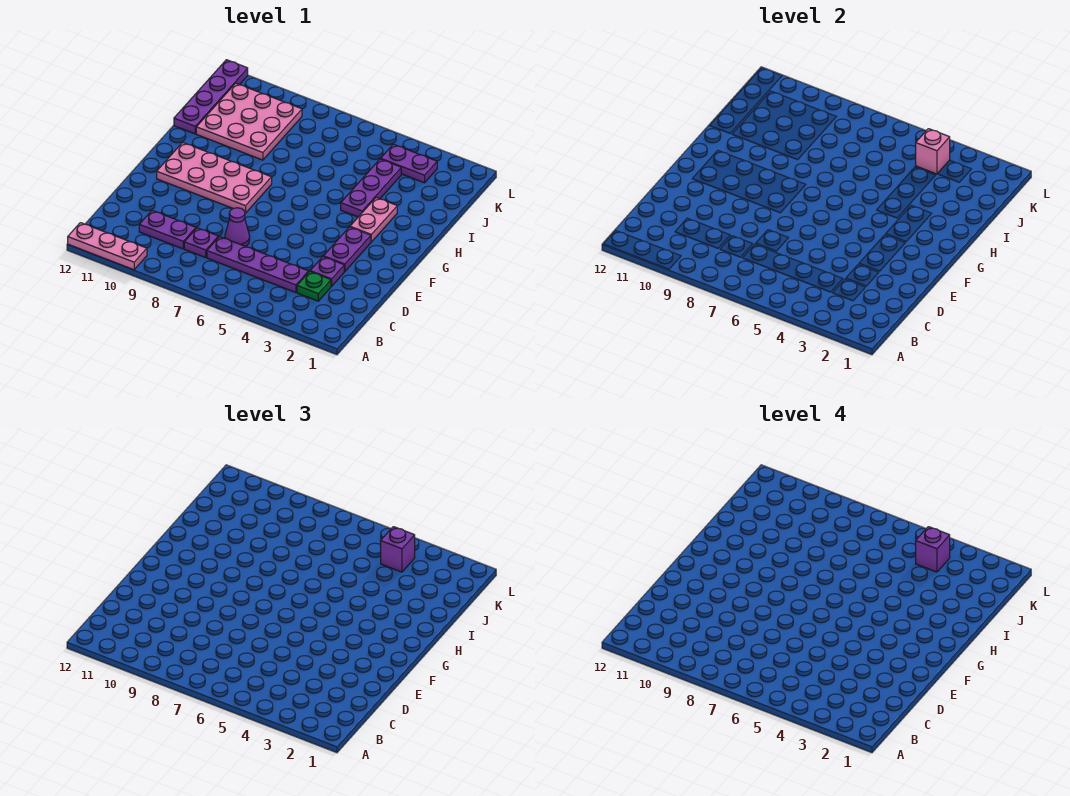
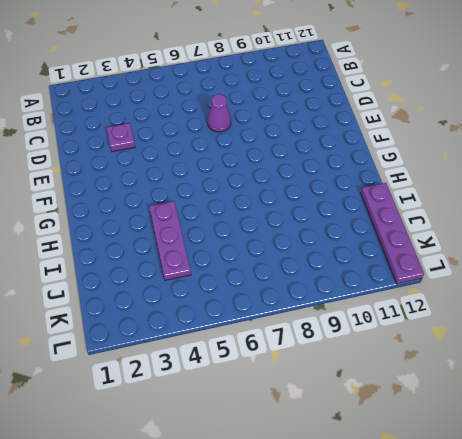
none -> pink plate A10:A12 level 1
none -> green plate C3 level 1
none -> purple plate C4:C7 level 1

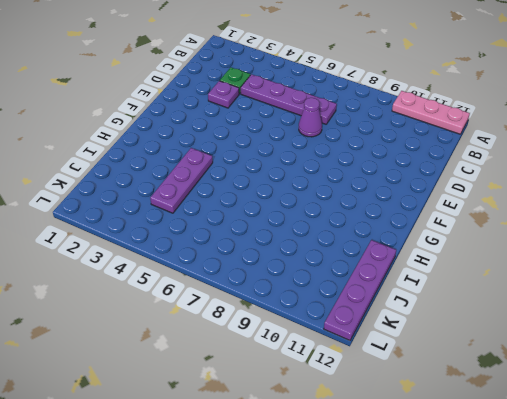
none -> purple plate C8 level 1
none -> purple plate C9:C10 level 1
none -> purple plate E3:F3 level 1

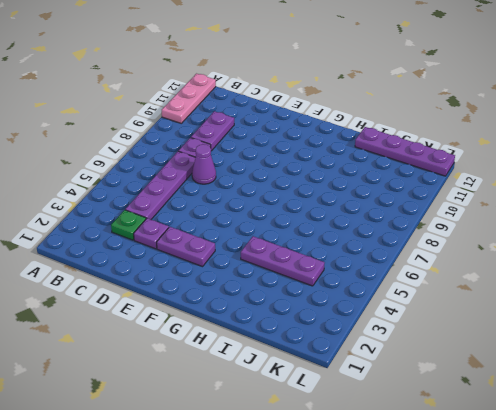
none -> pink plate F8:G11 level 1
none -> pink plate G3:H3 level 1
none -> pink plate I9:K11 level 1

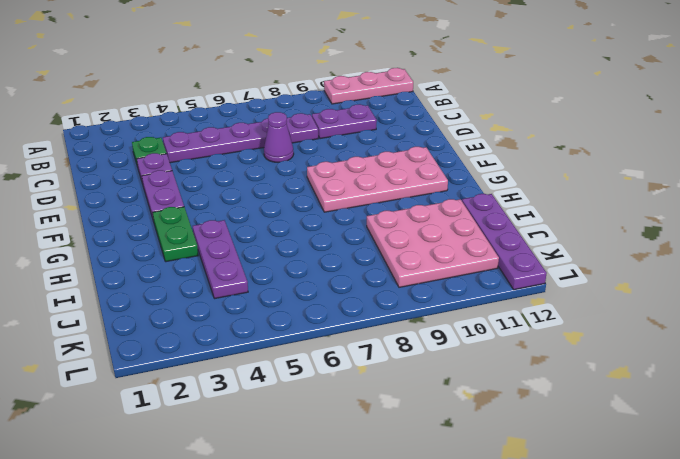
green plate G3:H3 level 1 -> pink plate G3:H3 level 1
none -> purple plate K3:K4 level 1
none -> pink brick K4 level 2
none -> purple brick K4 level 3

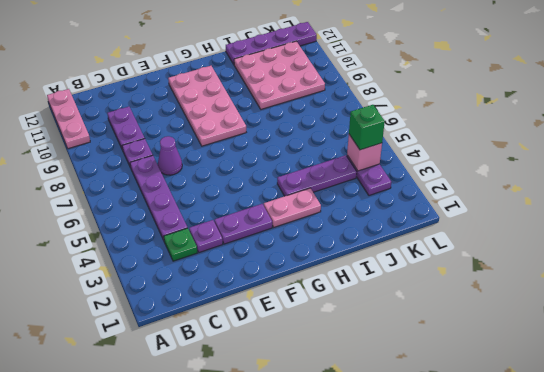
green brick K4 level 3 -> purple brick K4 level 3
none -> purple brick K4 level 4

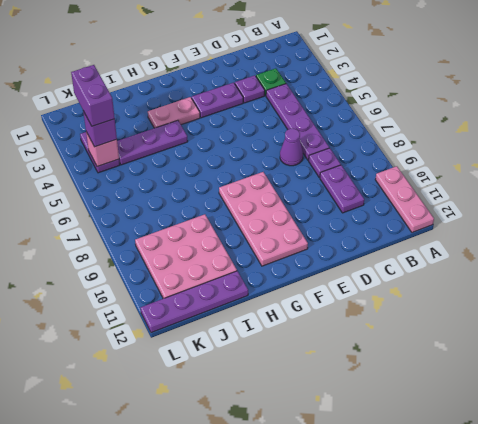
purple brick K3:K4 level 4 -> purple brick K4 level 4

